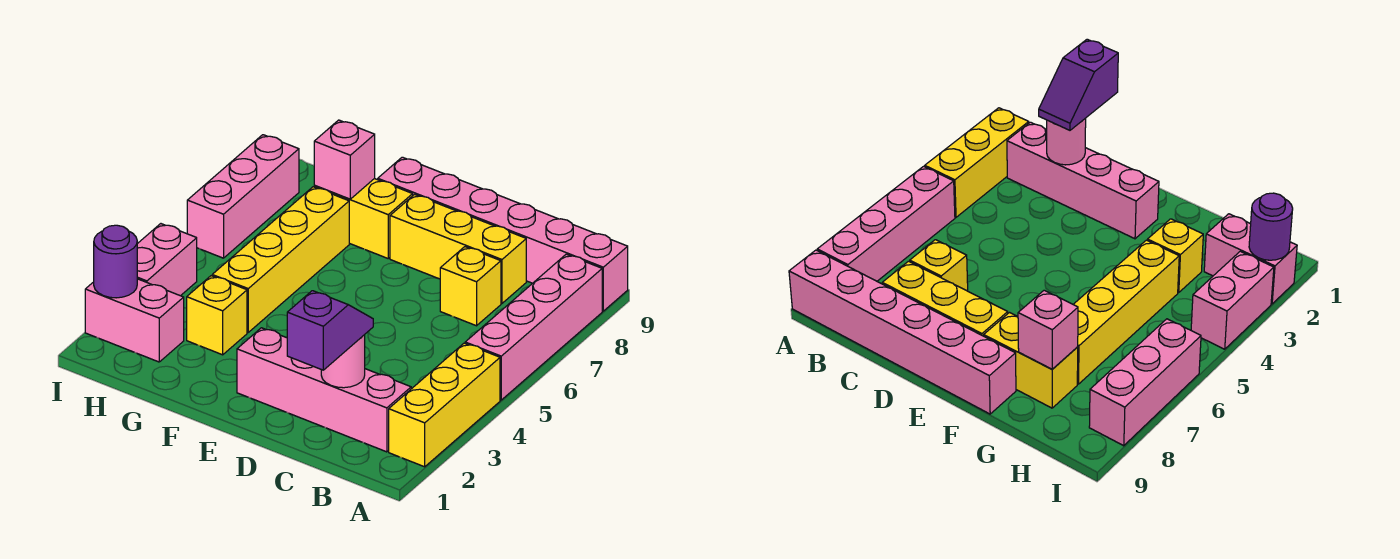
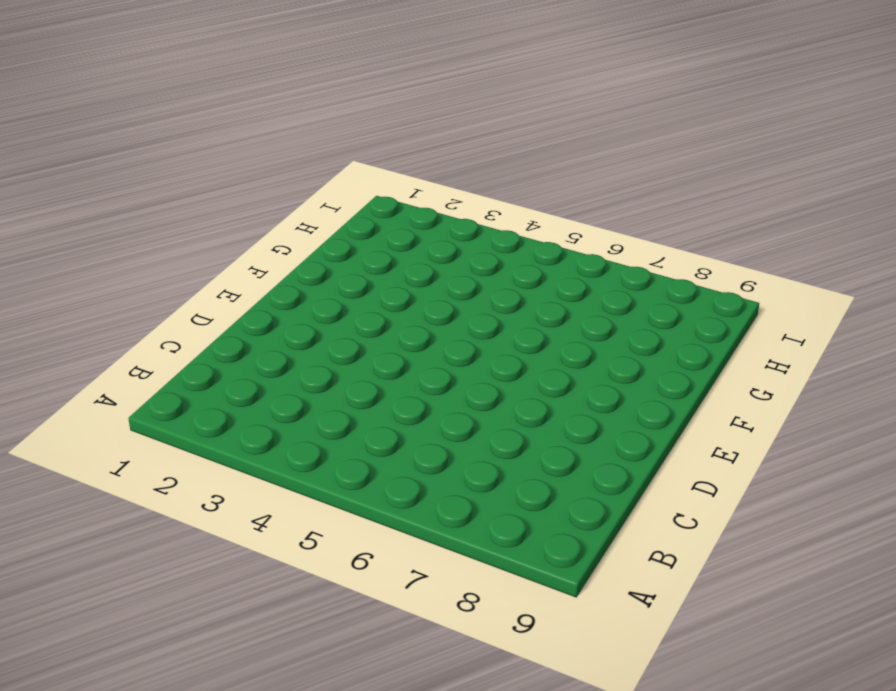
none -> yellow brick A2:A4 level 1
none -> pink brick A5:A8 level 1
none -> pink brick A9:F9 level 1

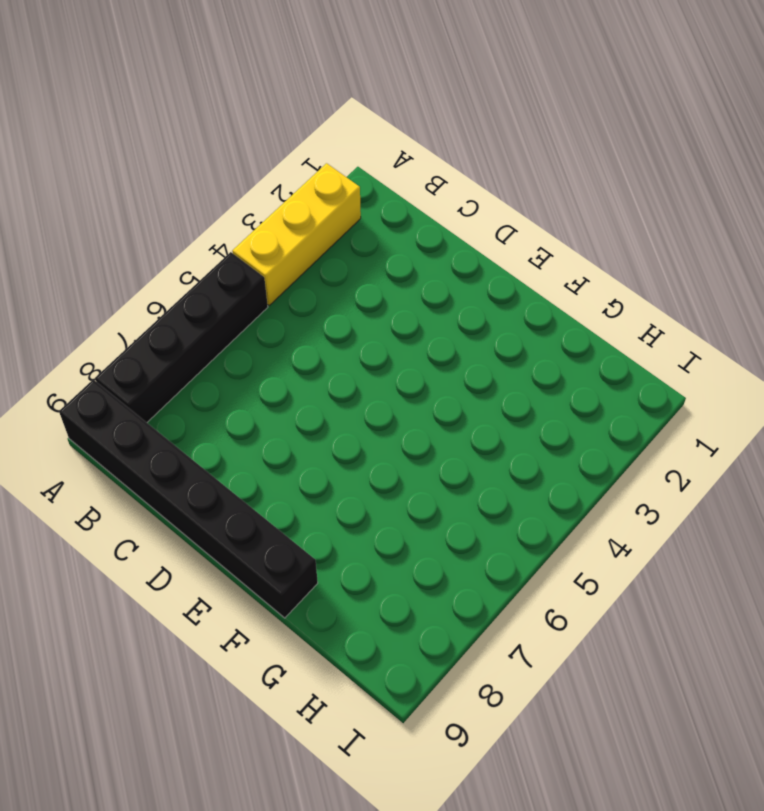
black brick A5:A8 level 1 -> pink brick A5:A8 level 1
black brick A9:F9 level 1 -> pink brick A9:F9 level 1
none -> pink brick B2:E2 level 1
none -> yellow brick C7 level 1
none -> yellow brick C8:E8 level 1

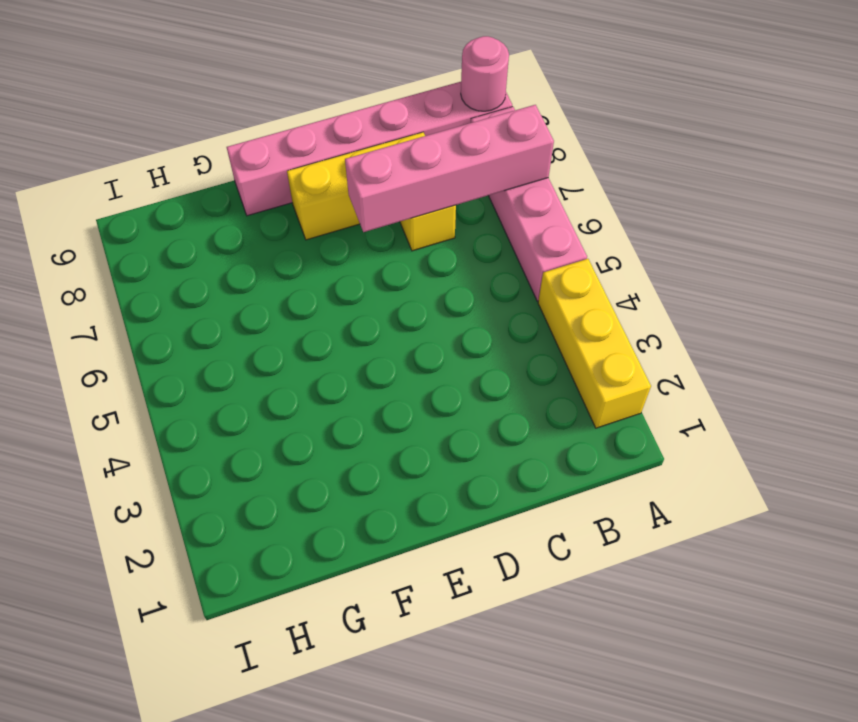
pink brick A7:D7 level 2 -> pink brick B2:E2 level 1
pink round brick A9 level 2 -> pink round brick C2 level 2
none -> yellow brick F8:G8 level 1
none -> yellow brick G3 level 1
none -> yellow brick G4:G7 level 1

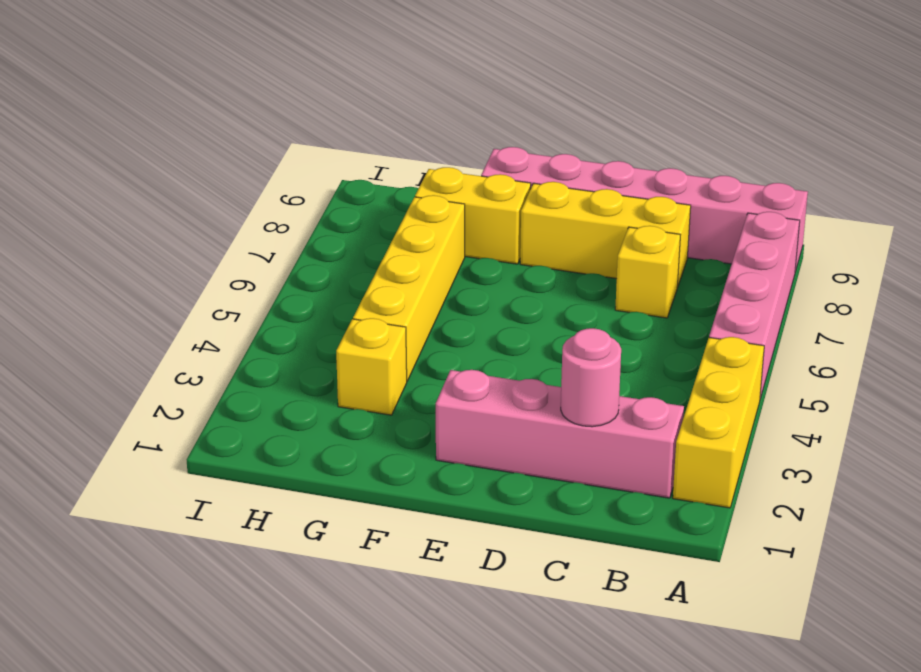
none -> pink brick H2:I2 level 1
none -> pink brick I3:I4 level 1
none -> pink brick I6:I8 level 1

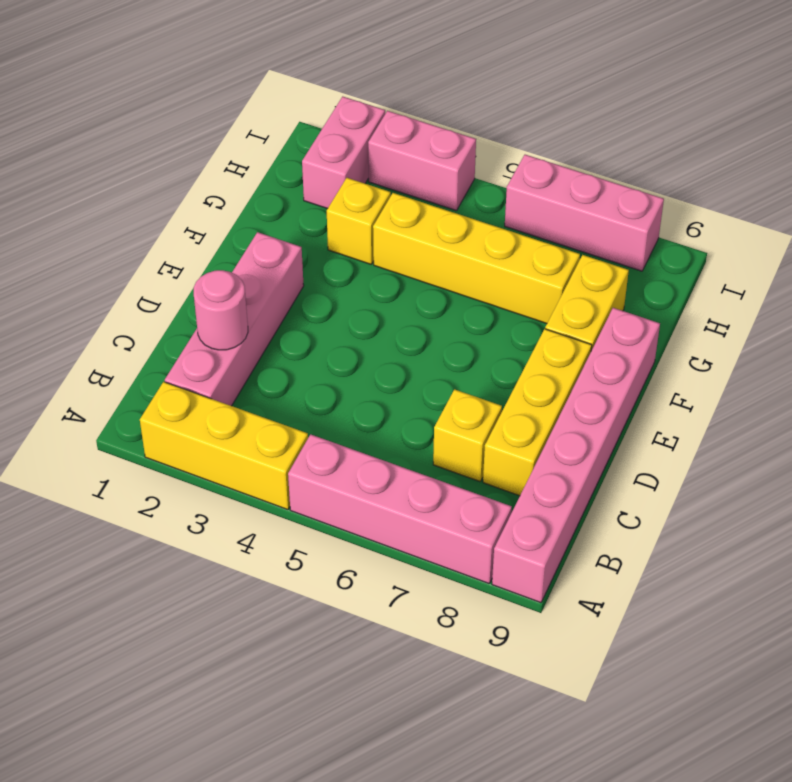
none -> pink brick G8 level 2
none -> purple round brick I2 level 2
none -> purple slope C1:C2 level 3 top 1

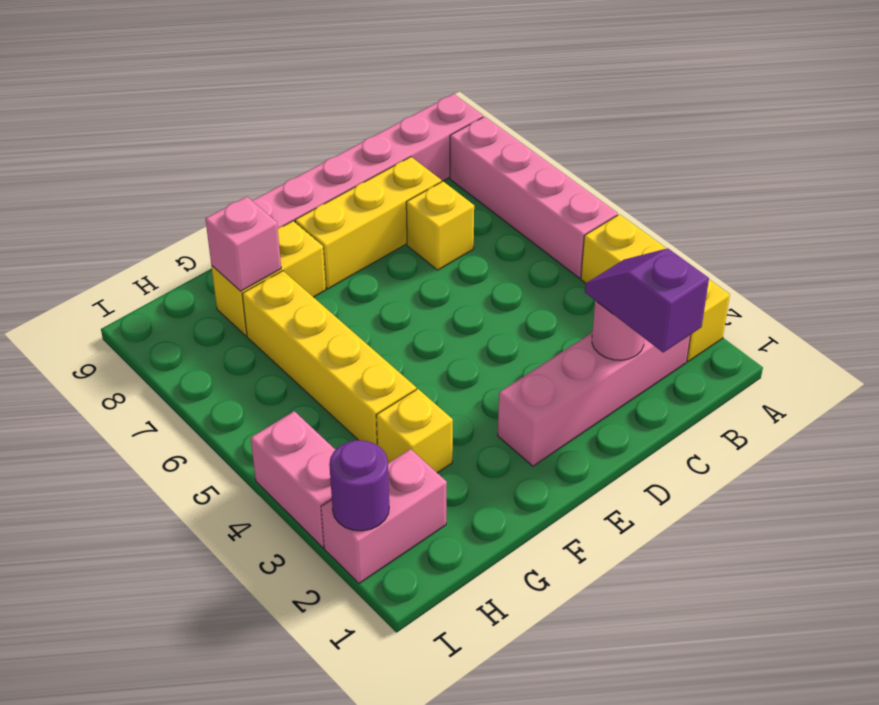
none -> pink brick I6:I8 level 1

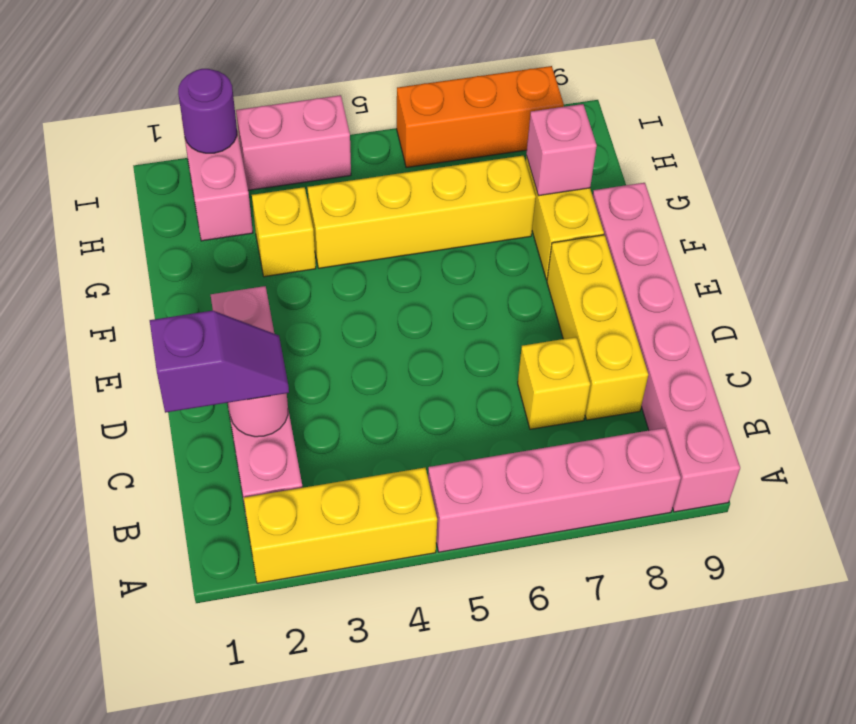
orange brick I6:I8 level 1 -> pink brick I6:I8 level 1

